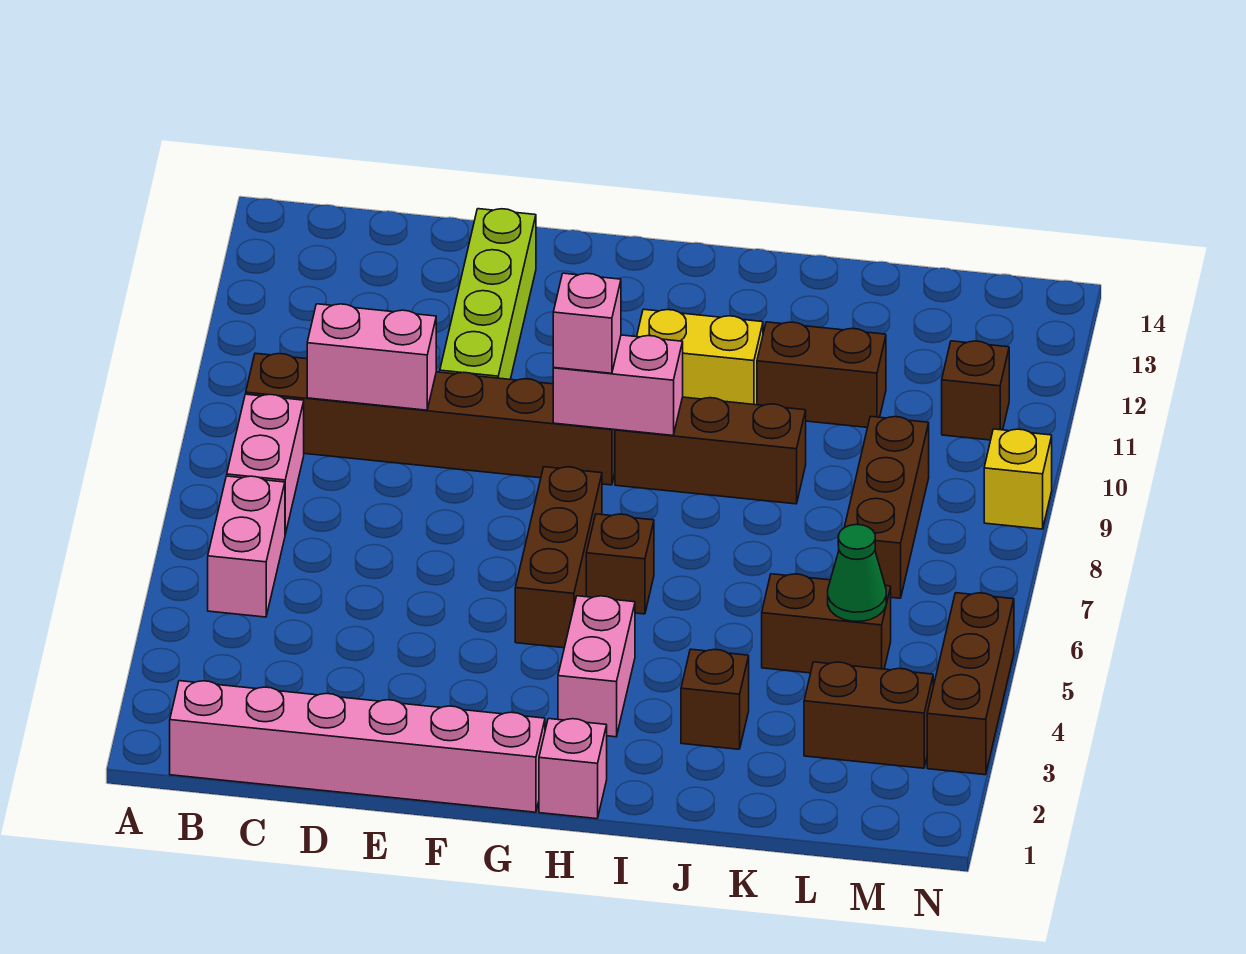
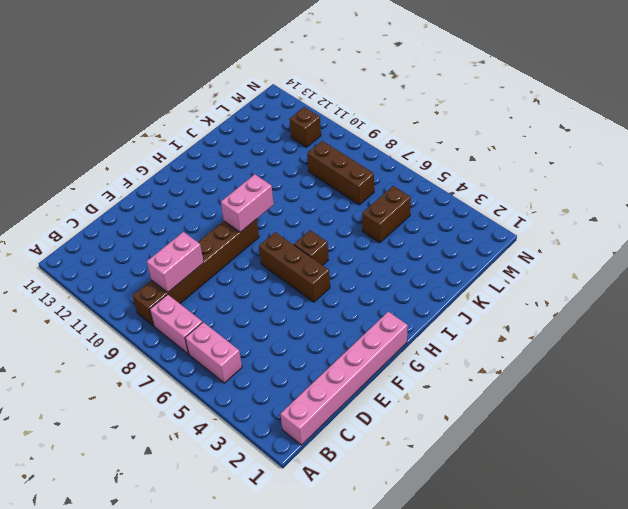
none -> lime brick E10:E13 level 1
none -> pink brick H1 level 1
none -> pink brick H3:H4 level 1

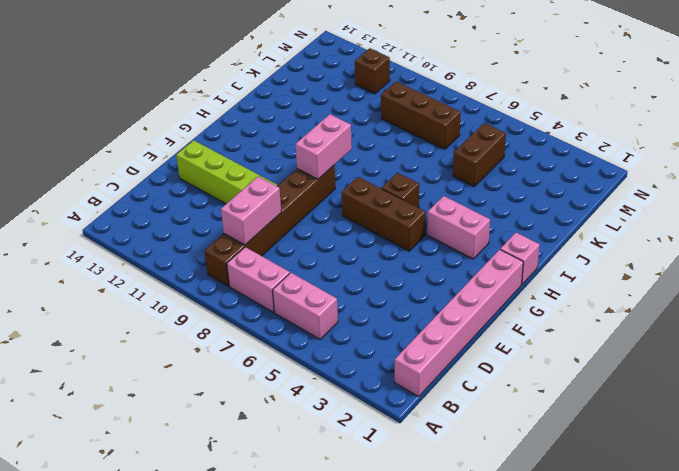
none -> brown brick H9:J9 level 1
none -> yellow brick H11:I11 level 1
none -> brown brick J3 level 1

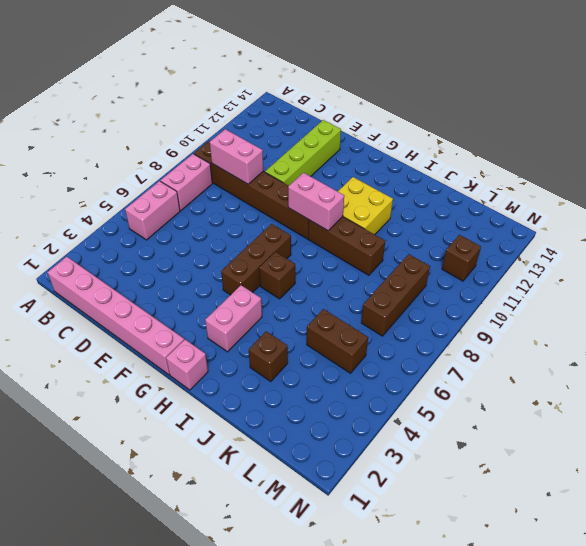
yellow brick H10:I11 level 1 -> yellow brick H11:I11 level 1
none -> brown brick J11:K11 level 1
none -> brown brick L3:M3 level 1
none -> brown brick N3:N5 level 1

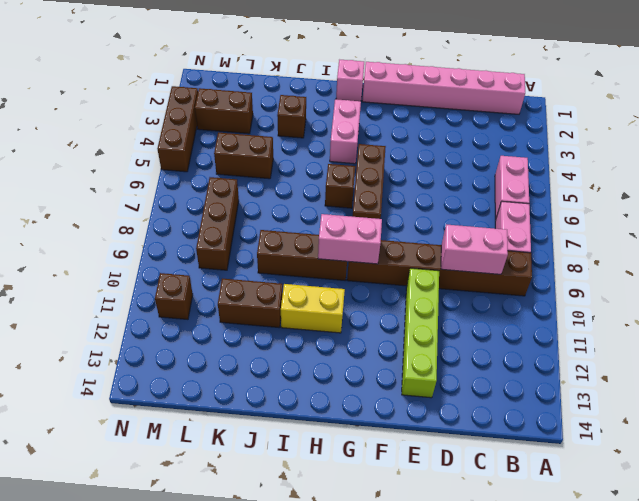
none -> yellow brick N9 level 1
none -> green cone L5 level 2
none -> pink brick G9 level 3

